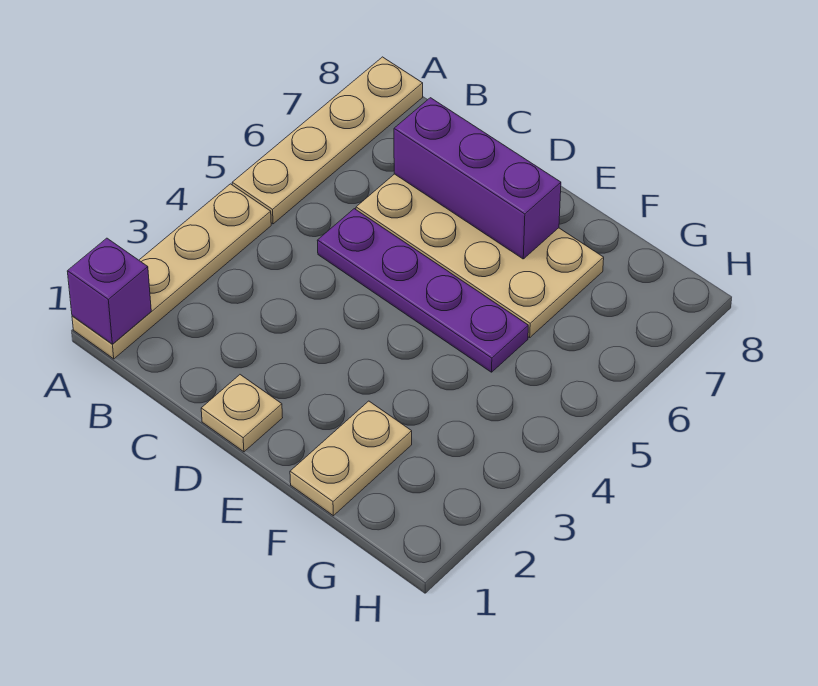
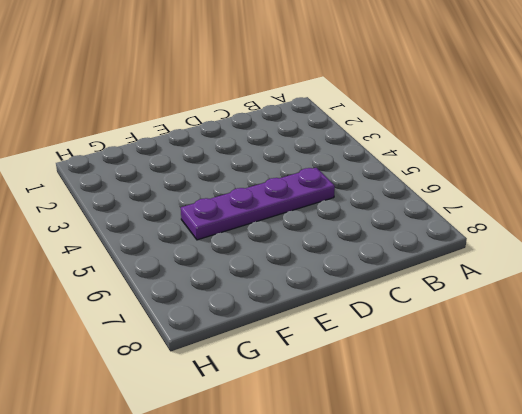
none -> tan plate A1:A4 level 1
none -> tan plate A5:A8 level 1

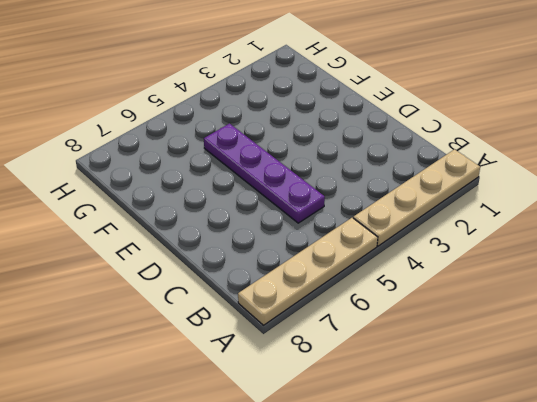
none -> tan plate C6:F7 level 1
none -> tan plate D1 level 1

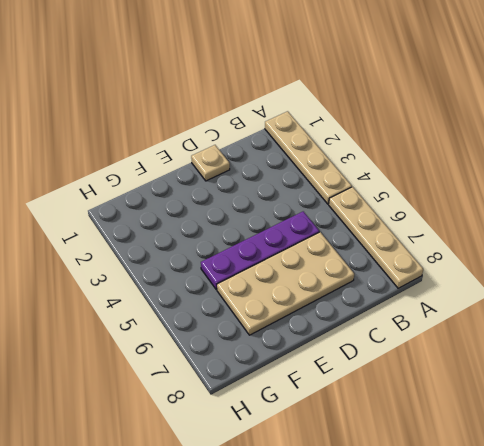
none -> tan plate F1:F2 level 1
none -> purple brick A1 level 2

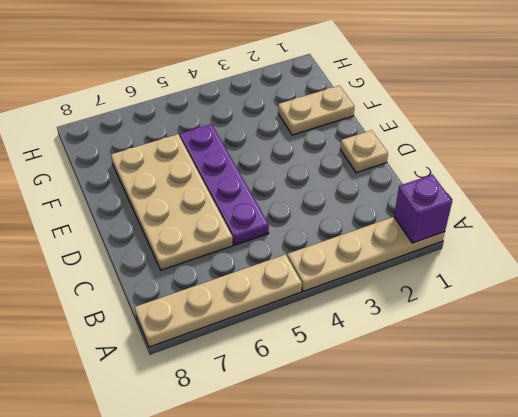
none -> purple brick C7:E7 level 2

